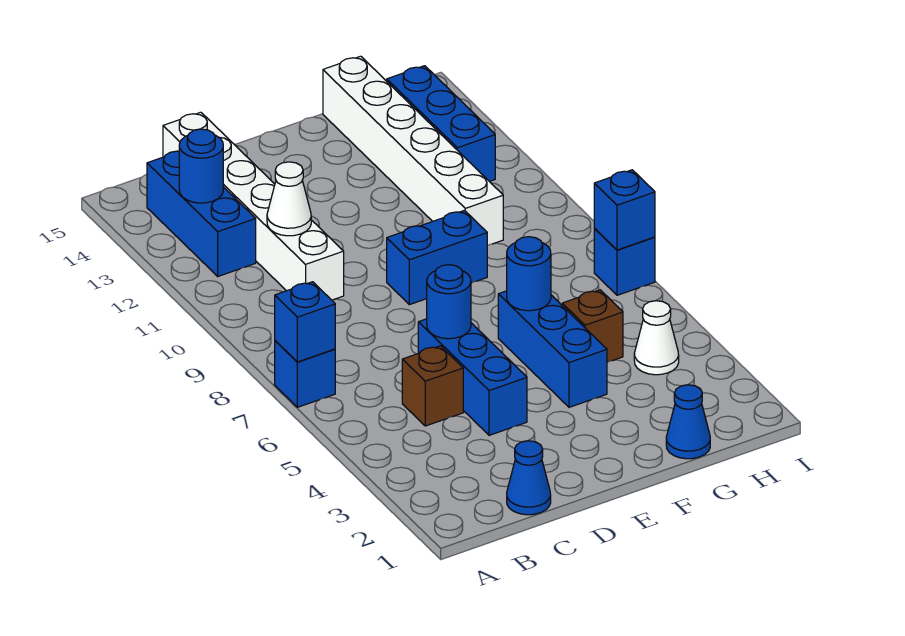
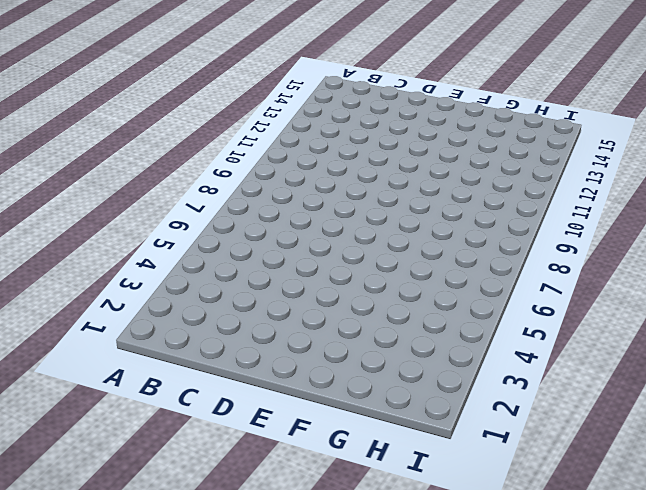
none -> blue brick A7 level 1
none -> blue brick B12:B14 level 1
none -> blue cone C1 level 1

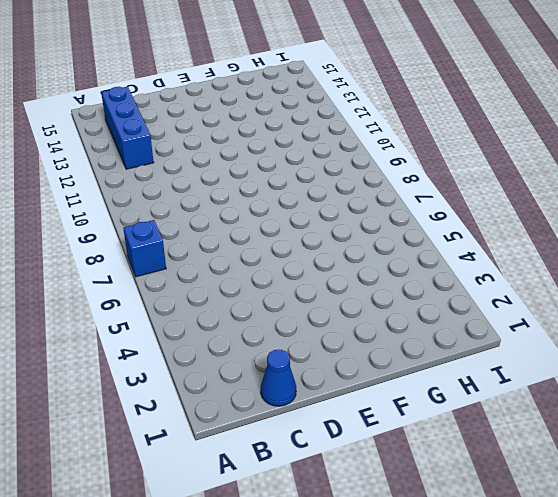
none -> brown brick C5 level 1
none -> white brick C10:C15 level 1
none -> blue brick D4:D6 level 1

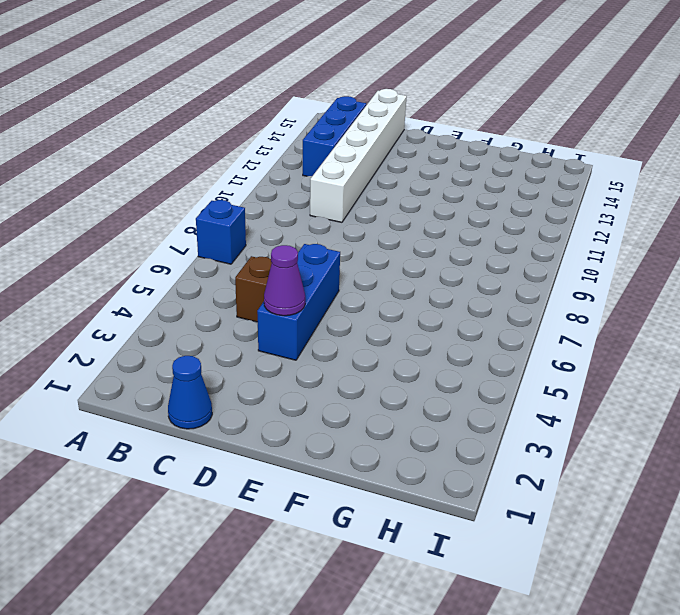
purple cone D4 level 2 -> none
none -> blue brick E9:F9 level 1
none -> blue brick F4:F6 level 1
none -> blue cone G1 level 1

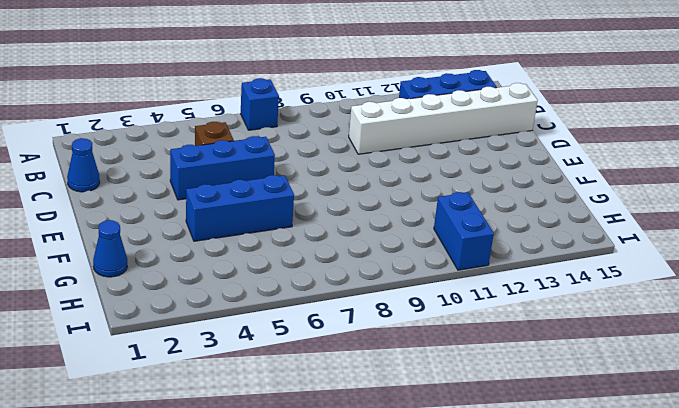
blue brick H11:I11 level 1 -> blue brick E9:F9 level 1
none -> brown brick G5 level 1
none -> white brick G10:G15 level 1
none -> white cone H4 level 1

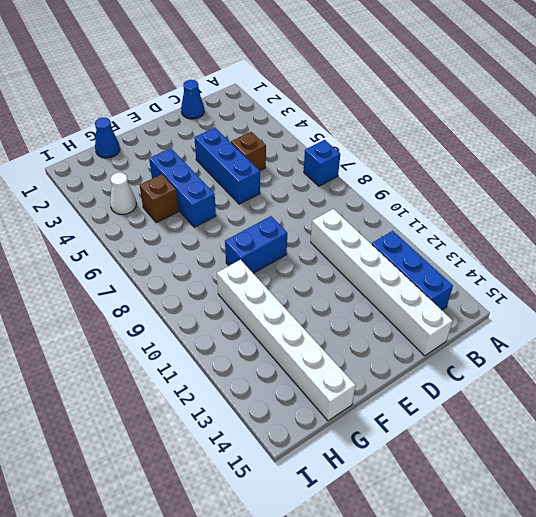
none -> blue brick H12:H14 level 1
none -> blue brick I7 level 1
none -> blue brick A7 level 2

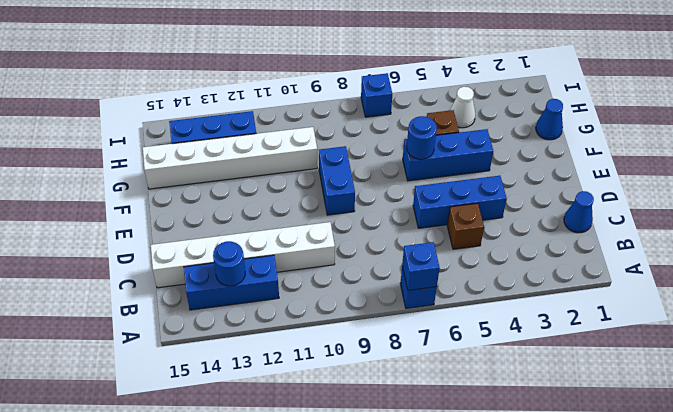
none -> white cone C11 level 2
none -> blue round brick D6 level 2
none -> blue brick I7 level 2

